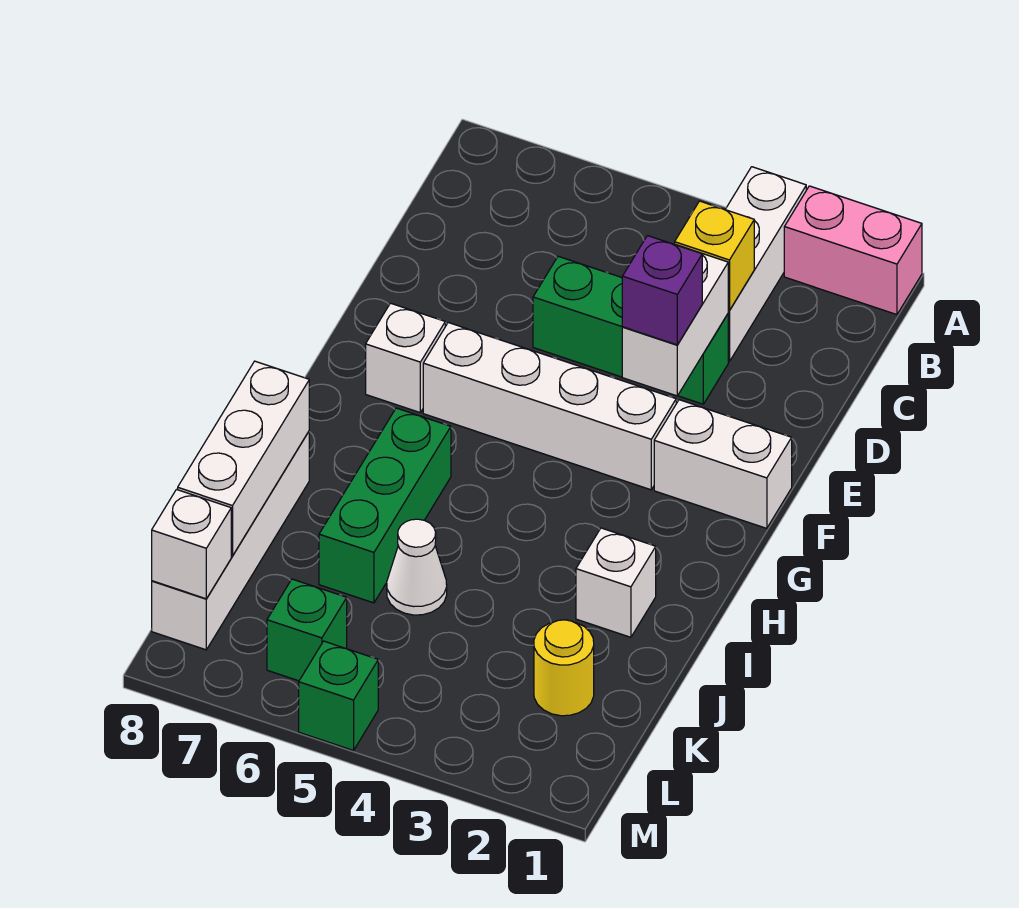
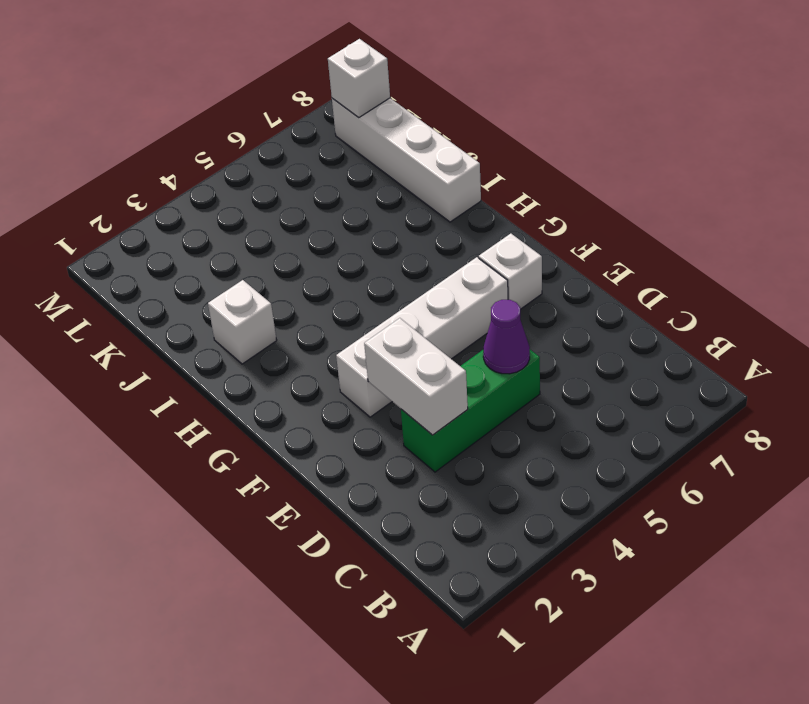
purple cone D5 level 2 -> none
none -> pink brick A1:A2 level 1
none -> white brick A3:C3 level 1
none -> white brick F1:F2 level 1

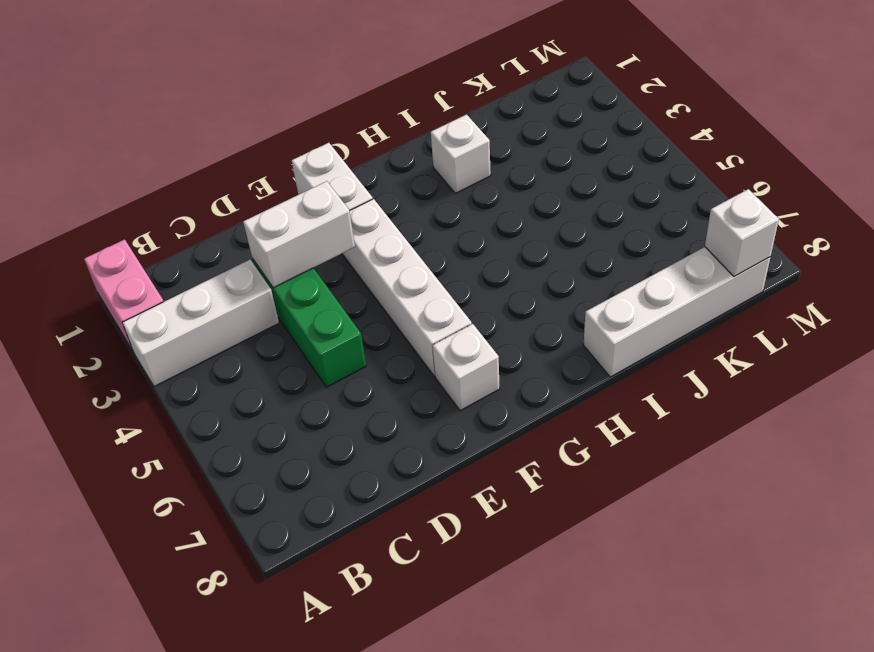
none -> green brick H6:J6 level 1
none -> white cone J5 level 1
none -> yellow round brick K2 level 1

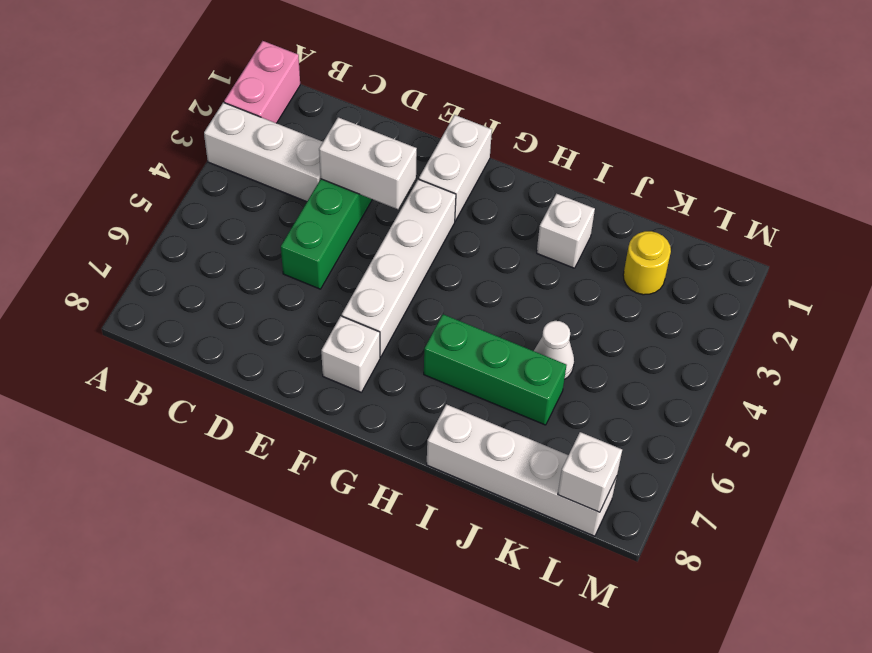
none -> green brick L6 level 1
none -> green brick M5 level 1
none -> yellow brick C3 level 2

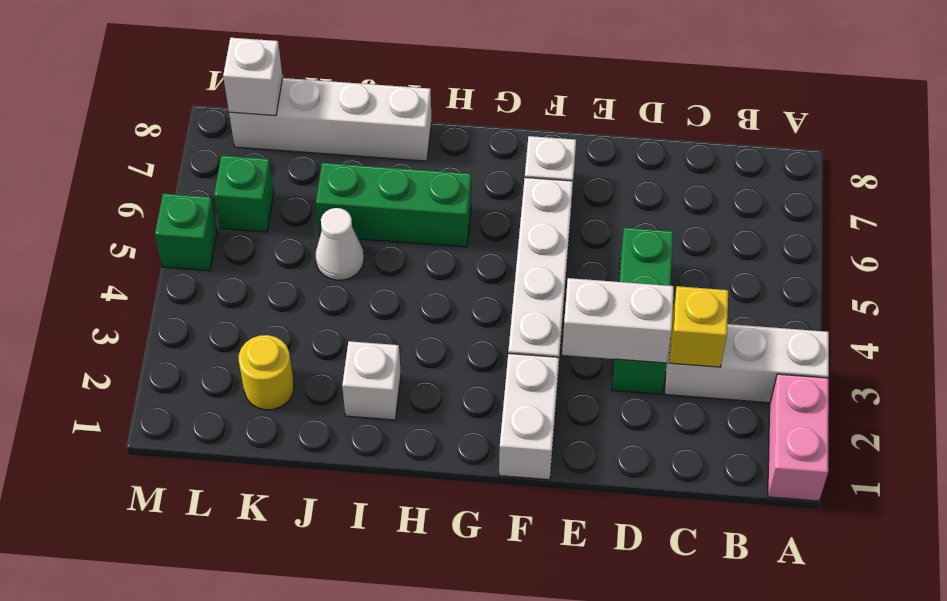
none -> white brick I8:K8 level 2
none -> purple brick E3 level 3

